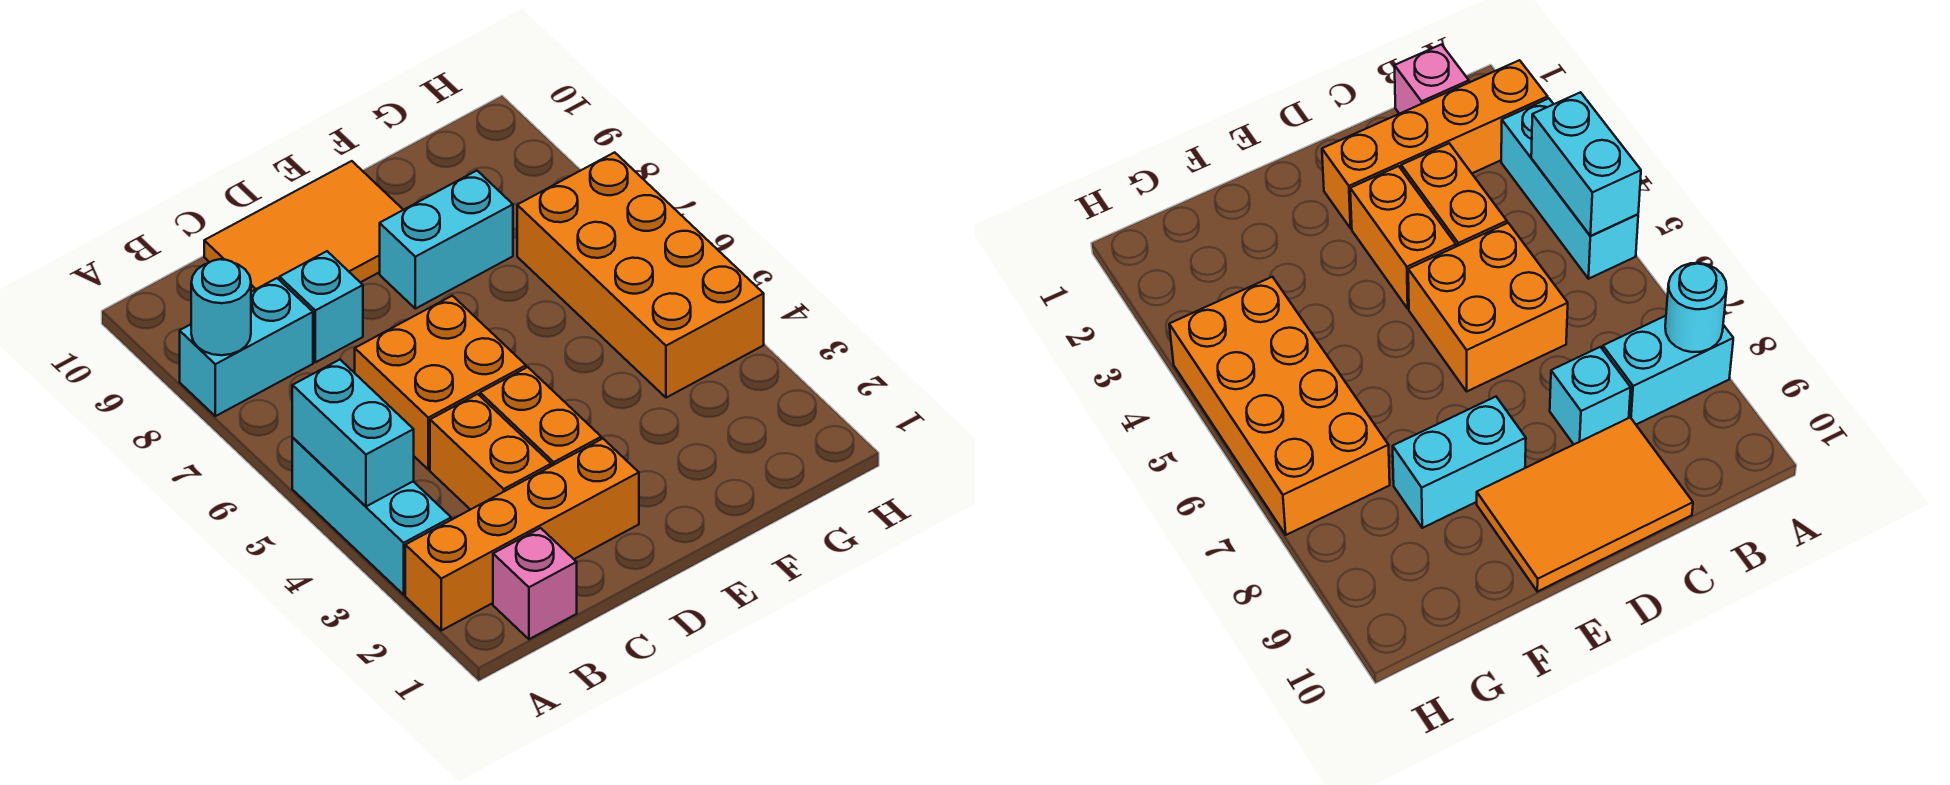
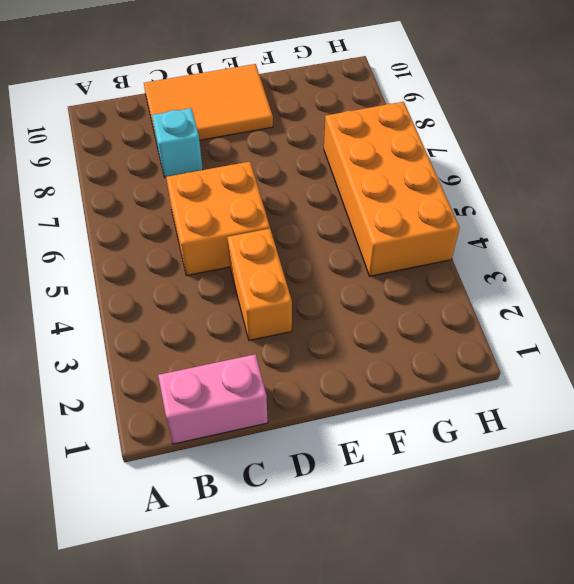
pink brick B1:C1 level 1 -> pink brick B1 level 1
none -> orange brick A2:D2 level 1
none -> cyan brick A3:A5 level 1
none -> cyan brick A8:B8 level 1

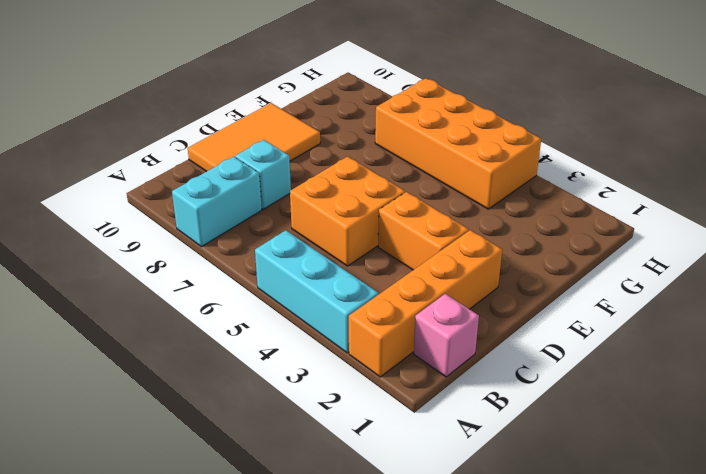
none -> orange brick C3:C4 level 1
none -> cyan brick E8:F8 level 1
none -> cyan brick A4:A5 level 2

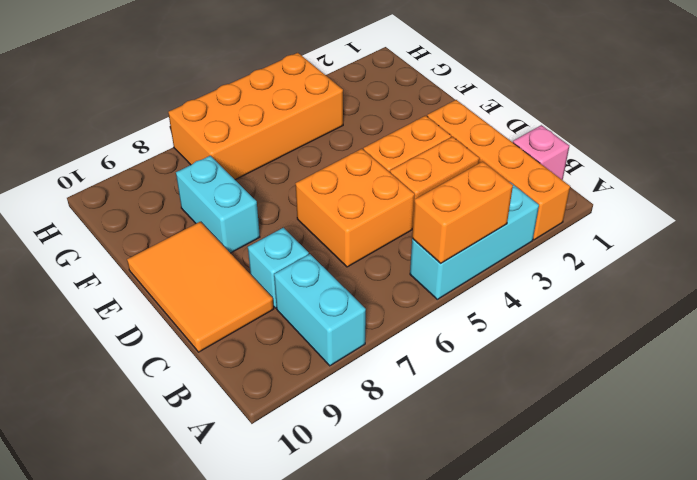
orange brick A4:A5 level 2 -> cyan brick A4:A5 level 2
none -> cyan round brick A8 level 2

